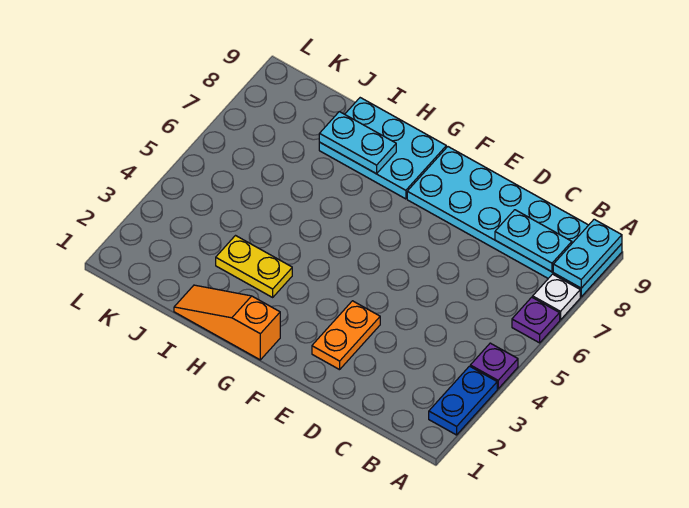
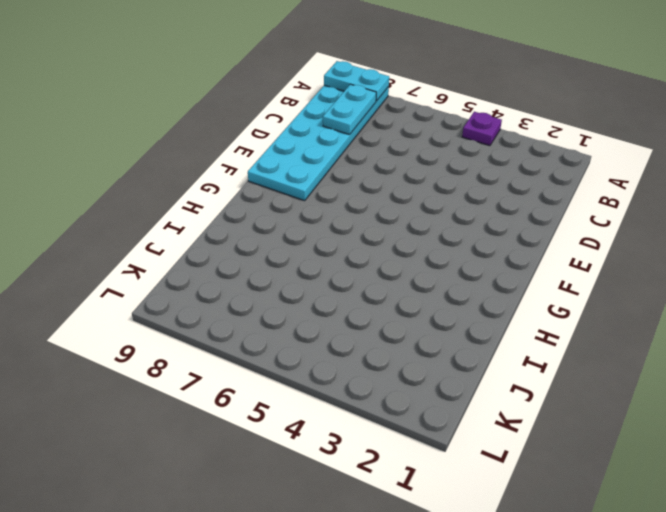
none -> blue plate A2:A3 level 1
none -> purple plate A6 level 1
none -> white plate A7 level 1

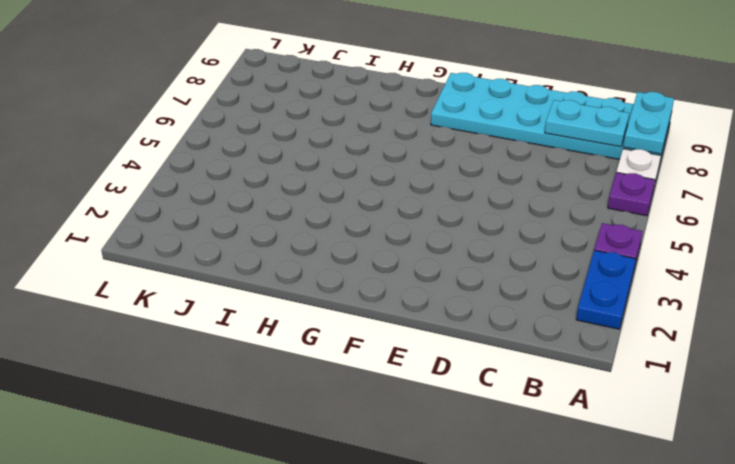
none -> orange plate E2:E3 level 1
none -> orange slope G1:I1 level 1 top G
none -> cyan plate G8:I9 level 1

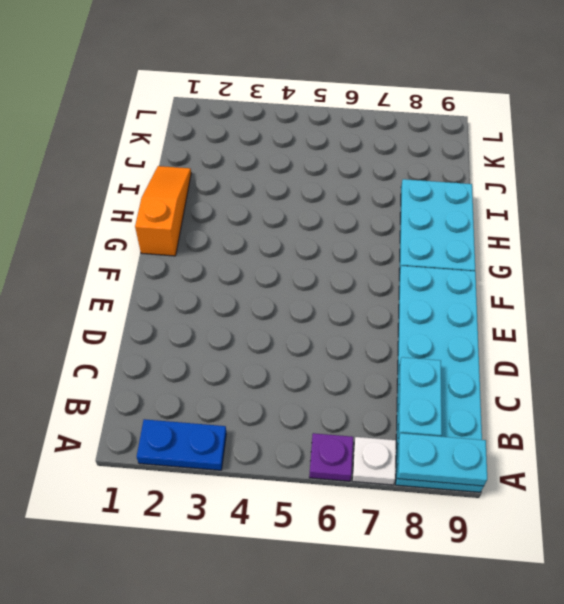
none -> purple plate A4 level 1
none -> orange plate E2:E3 level 1
none -> yellow plate H3:I3 level 1

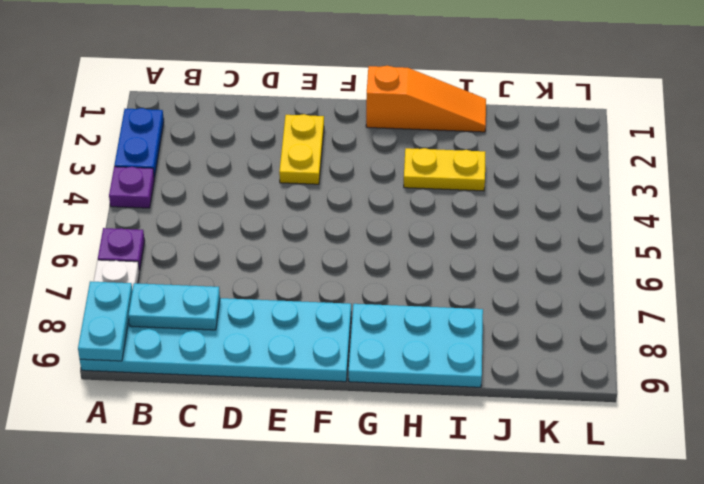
yellow plate E2:E3 level 1 -> orange plate E2:E3 level 1
none -> cyan plate H8:I8 level 2

